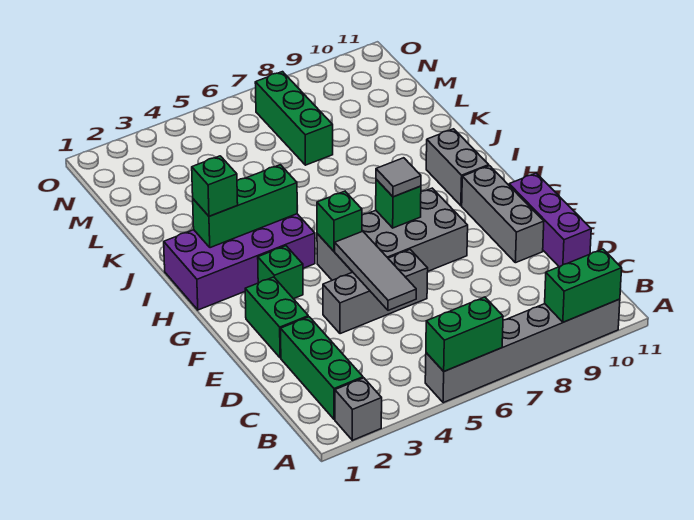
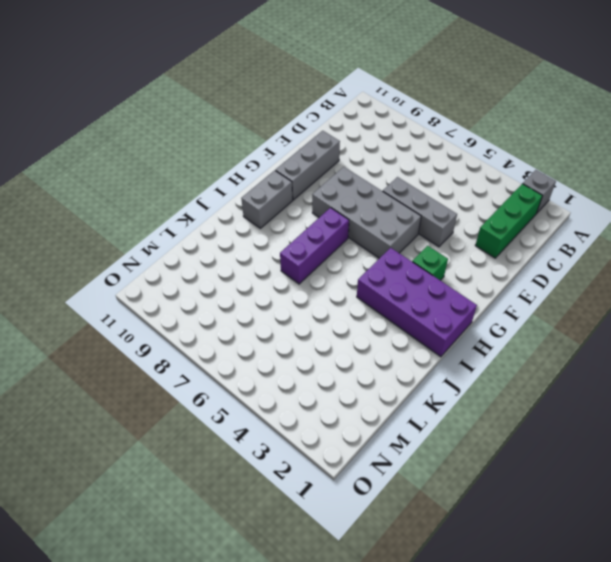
purple brick H7:J7 level 1 -> purple brick D11:F11 level 1
none -> grey brick A5:A10 level 1
none -> green brick E2:F2 level 1
none -> green brick L7:N7 level 1

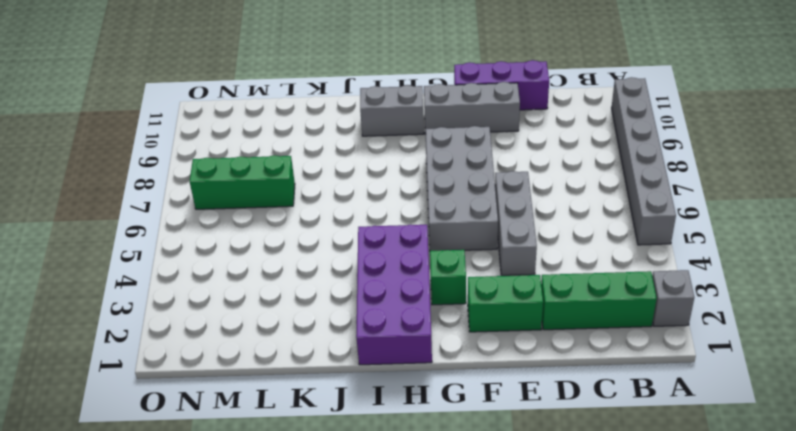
none -> green brick A5:A6 level 2
none -> green brick A9:A10 level 2
none -> grey tile D5:F5 level 2

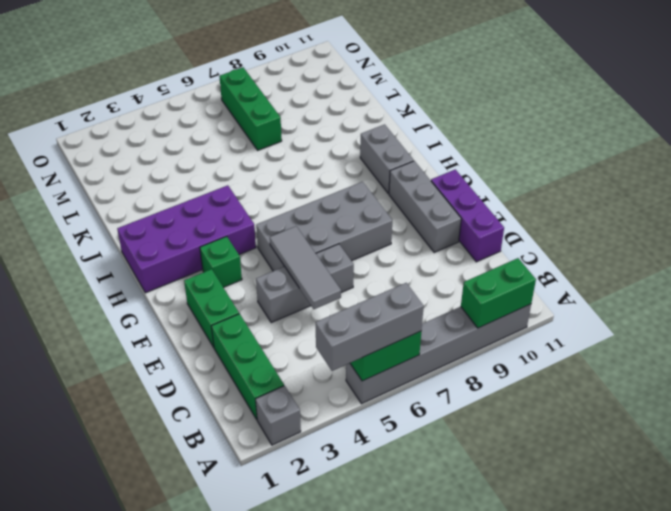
grey brick A4:A6 level 3 -> none
none -> green brick G5 level 2
none -> green brick G7 level 2
none -> green brick I2:I4 level 2

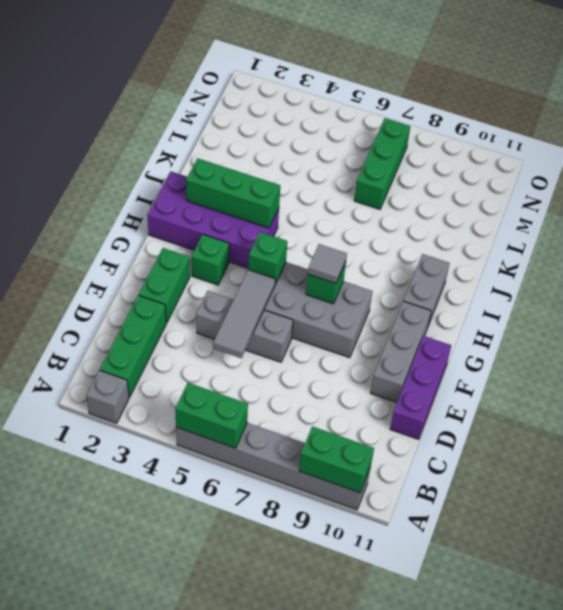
none -> green brick I2 level 3

